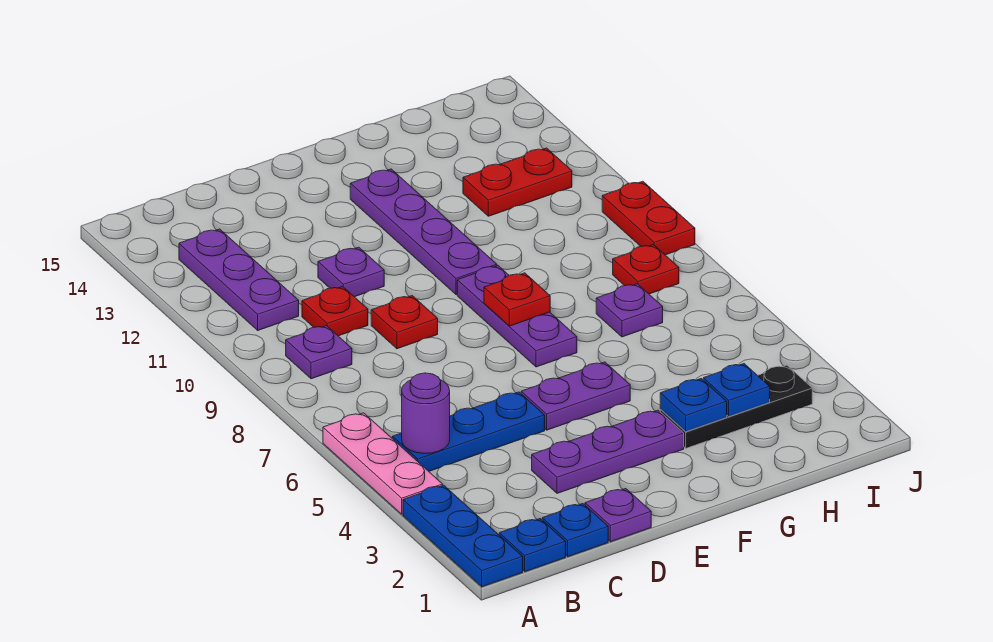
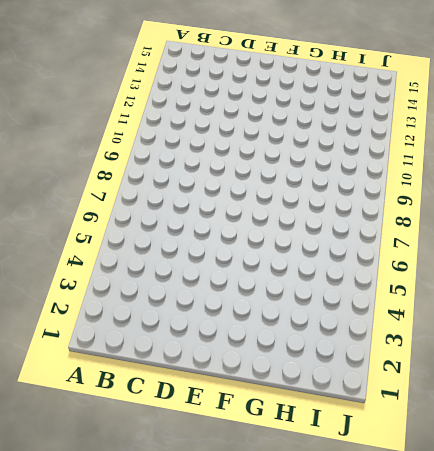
none -> blue plate A1:A3 level 1
none -> pink plate A4:A6 level 1
none -> blue plate B1 level 1

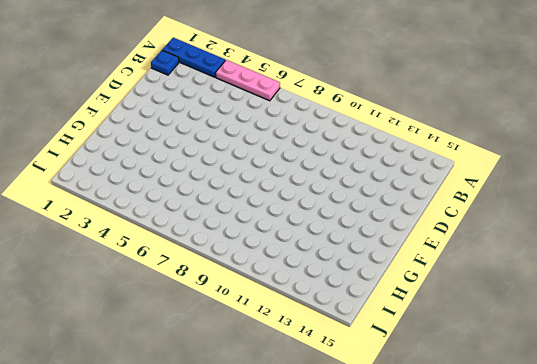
none -> blue plate B5:D5 level 1
none -> purple plate B9 level 1
none -> purple plate B11:B13 level 1

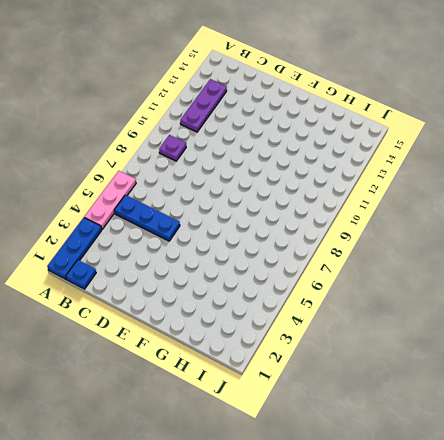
none -> blue plate C1 level 1
none -> red plate C10 level 1
none -> purple plate D1 level 1

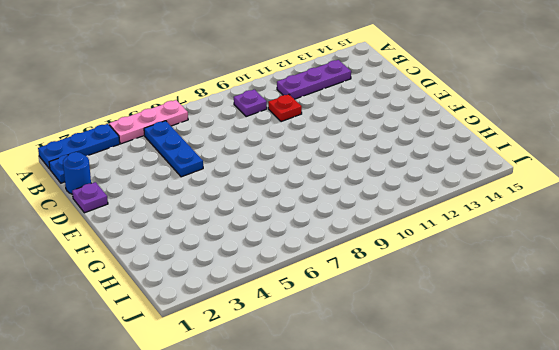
blue round brick C1 level 1 -> blue plate C1 level 1
none -> purple plate D3:F3 level 1
none -> red plate D9 level 1
none -> purple plate D11 level 1

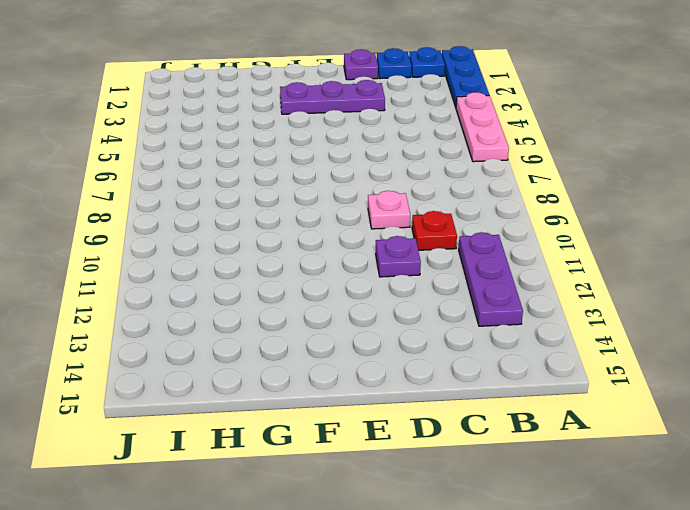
pink plate D9 level 1 -> red plate D9 level 1
none -> blue plate B5:D5 level 1
none -> purple plate B9 level 1
none -> purple plate E5:F5 level 1

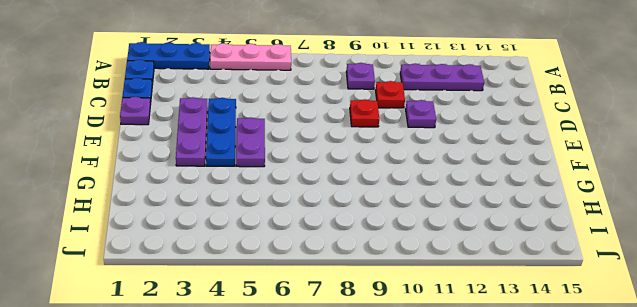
blue plate D4:F4 level 1 -> blue plate B5:D5 level 1
none -> purple plate F7:F9 level 1
none -> purple plate F10:F13 level 1
none -> black plate G3:I3 level 1

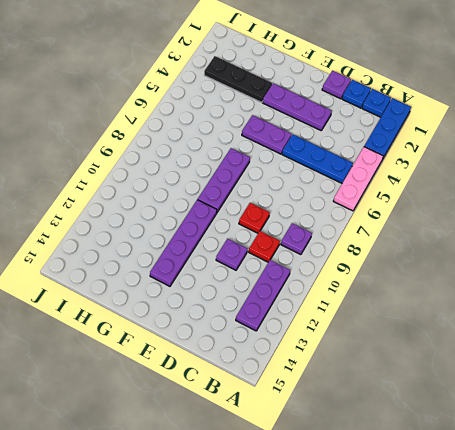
none -> purple plate H7 level 1
none -> red plate H12:I12 level 1
none -> red plate I8 level 1

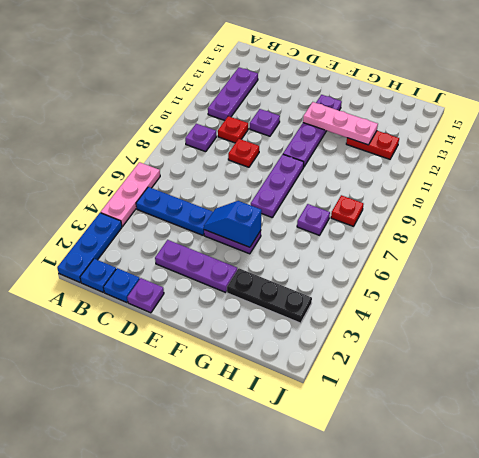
blue slope E5:F5 level 2 top F -> none
pink plate F12:H12 level 2 -> none
none -> red plate J9:J10 level 1
none -> purple round brick B5 level 2
none -> red plate F8 level 2

